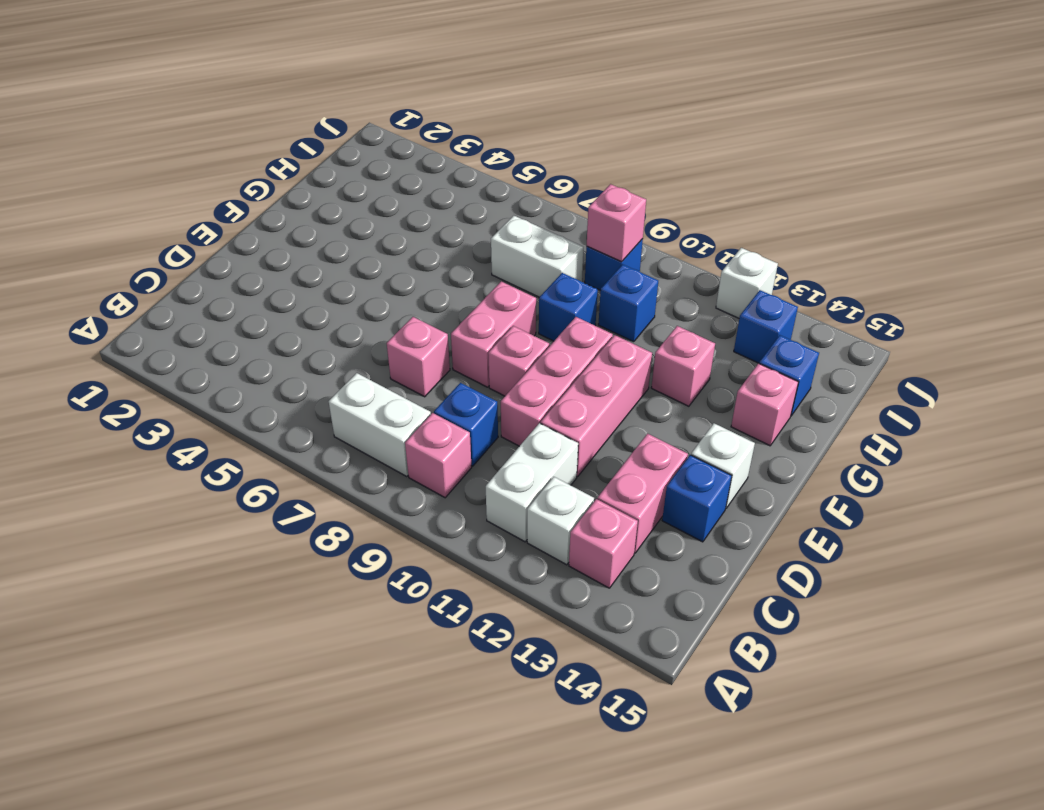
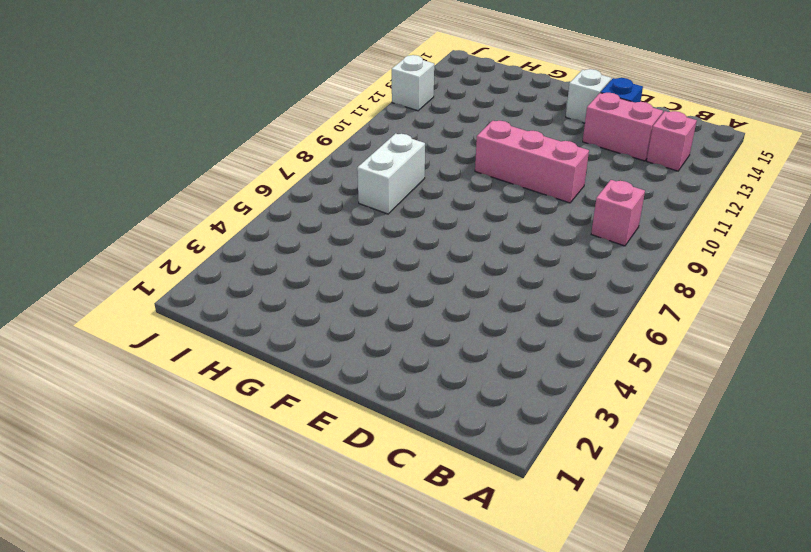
none -> white brick B7:B8 level 1
none -> white brick B11:C11 level 1
none -> white brick B12 level 1

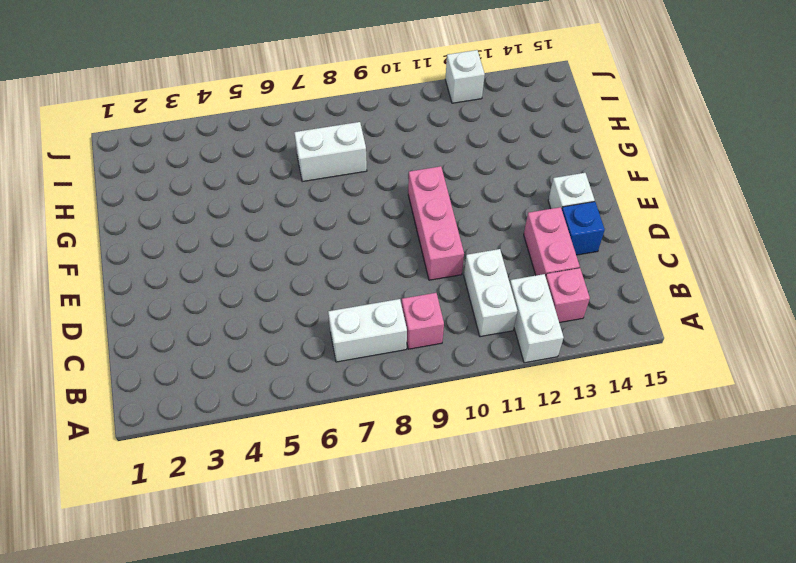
white brick A12:B12 level 1 -> white brick B12 level 1
none -> blue brick C9 level 1
none -> pink brick D7 level 1
none -> pink brick D11:F11 level 1

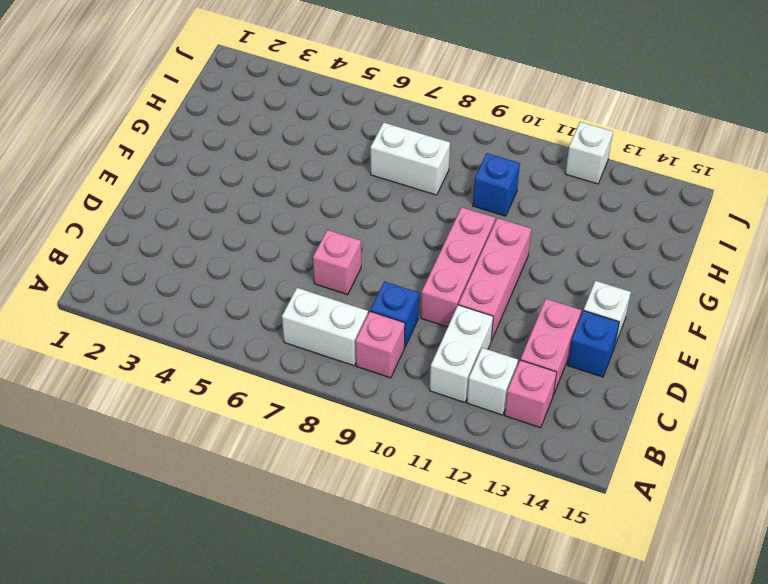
none -> pink brick E8:F8 level 1
none -> pink brick E9 level 1
none -> blue brick G9 level 1

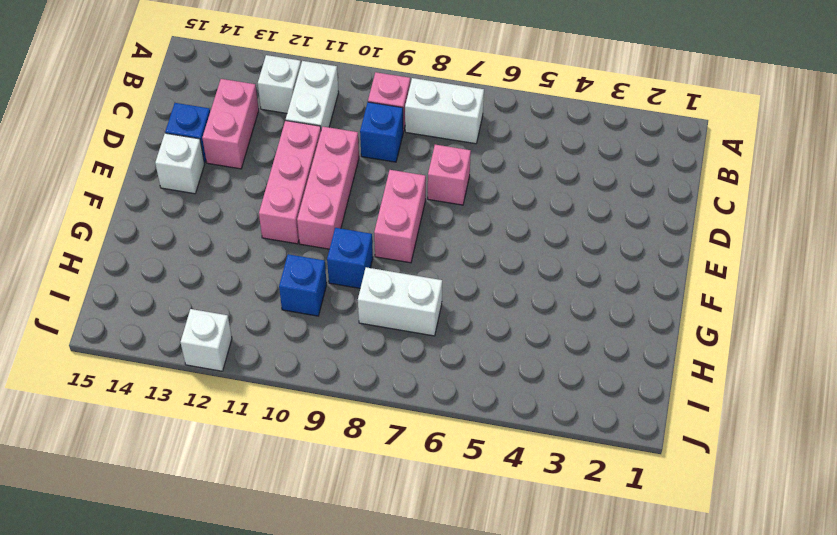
none -> pink brick B13 level 1
none -> pink brick E9 level 1
none -> pink brick G12 level 1

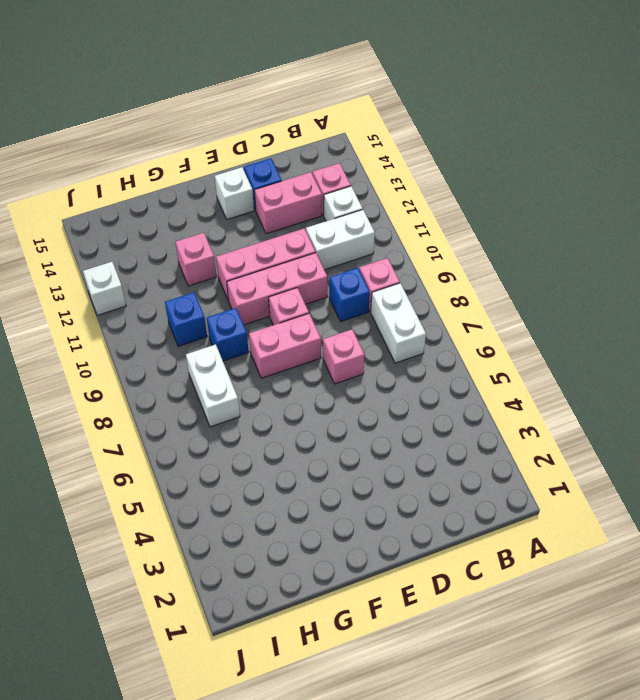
none -> pink brick G14 level 1
none -> blue brick H14 level 1
none -> blue brick I9 level 1

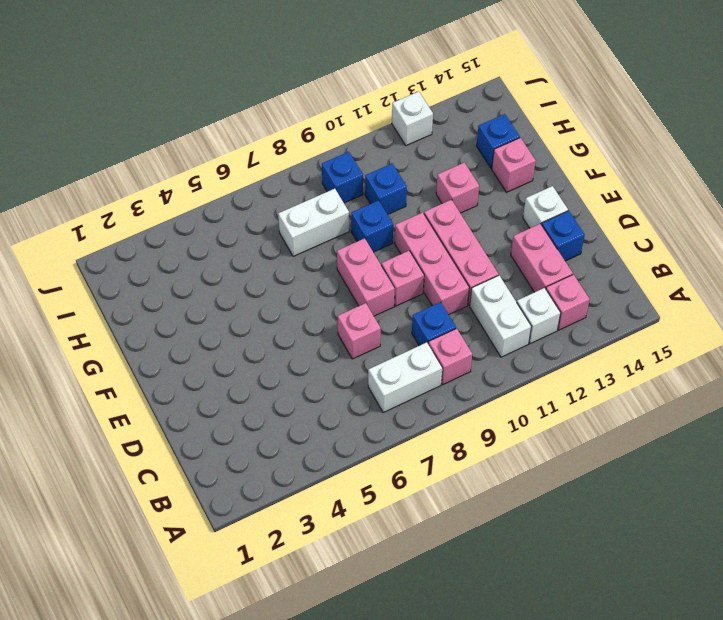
none -> blue brick I13 level 1
none -> pink brick I9 level 2

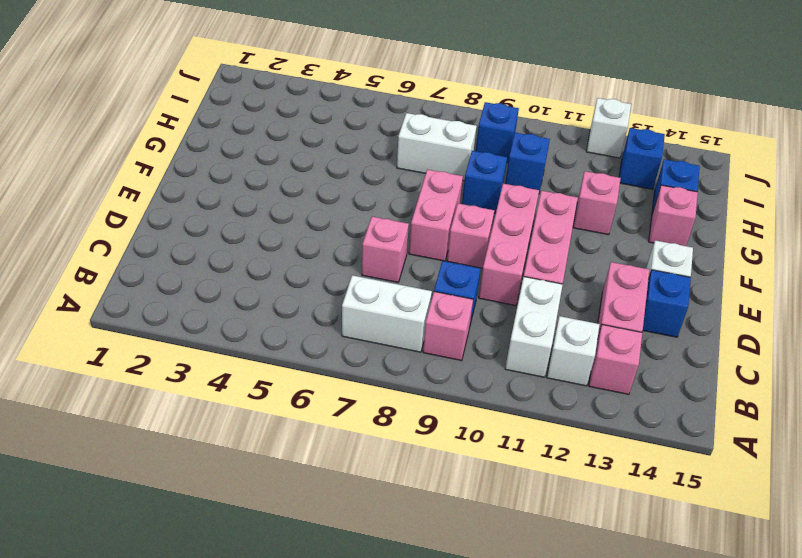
none -> pink brick I9 level 2

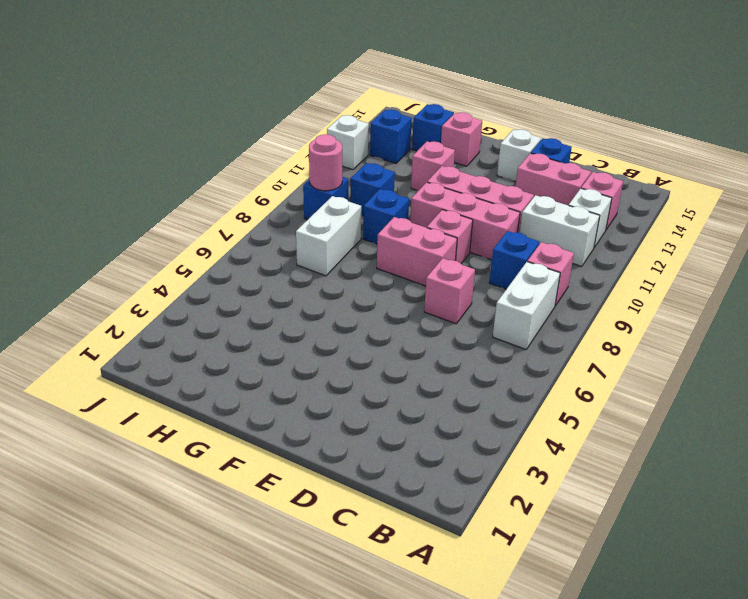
pink round brick I9 level 2 -> pink brick I9 level 2

